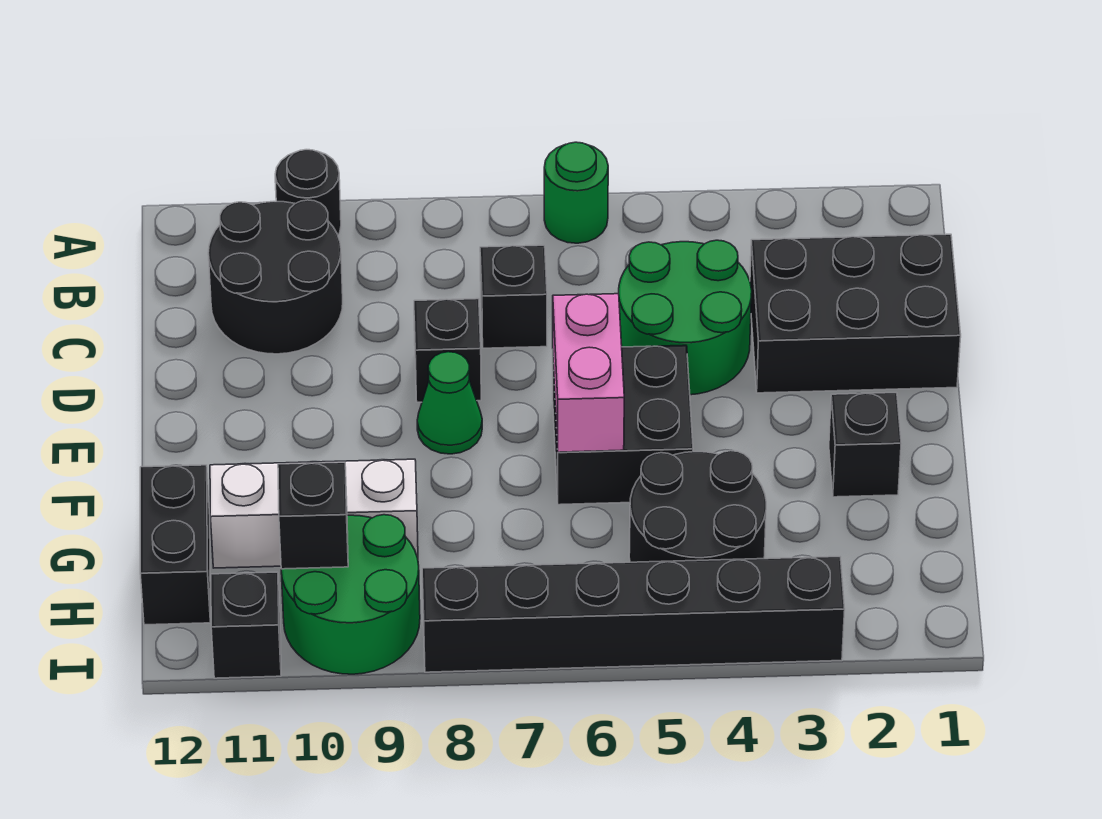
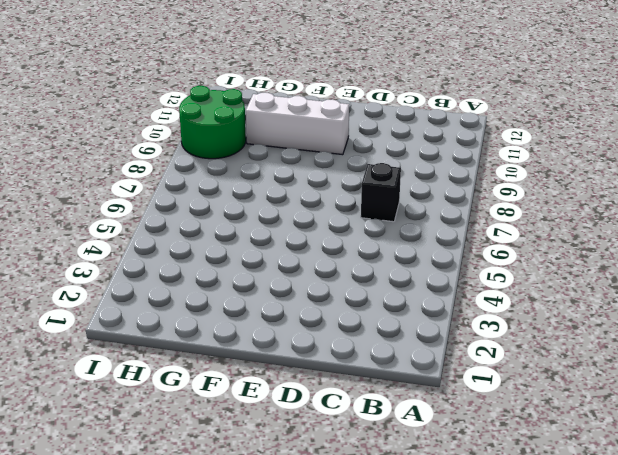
white brick E10:G10 level 1 -> white brick G9:G11 level 1
none -> green round brick A6 level 1
none -> black round brick A10 level 1
none -> black round brick B10:C11 level 1

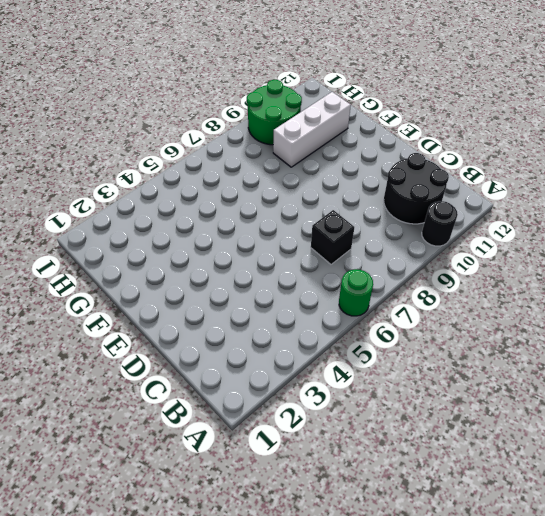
none -> black brick C1:D3 level 1
none -> green round brick C4:D5 level 1
none -> black brick D8 level 1

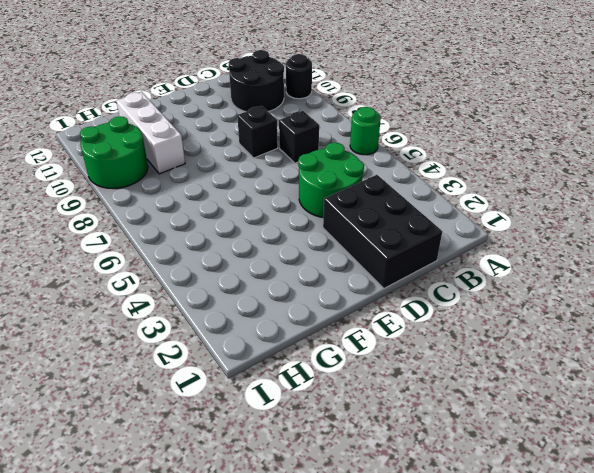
none -> black brick E5:F6 level 1
none -> green cone E8 level 1
none -> black brick F2 level 1

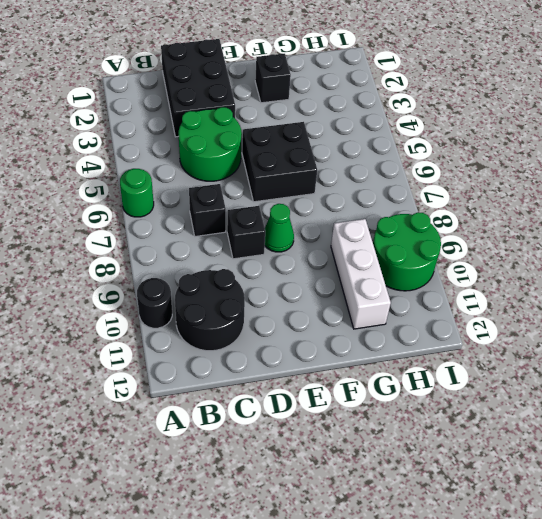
none -> black round brick G4:H5 level 1
none -> black brick G12:H12 level 1
none -> black brick I3:I8 level 1

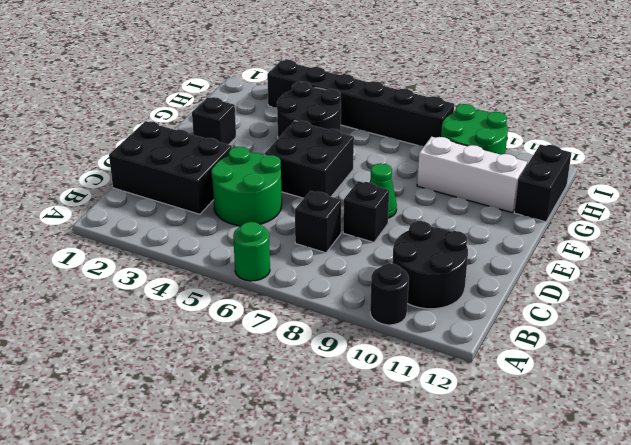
none -> black brick I11 level 1
none -> pink brick E6:F6 level 2
none -> black brick H10 level 2

